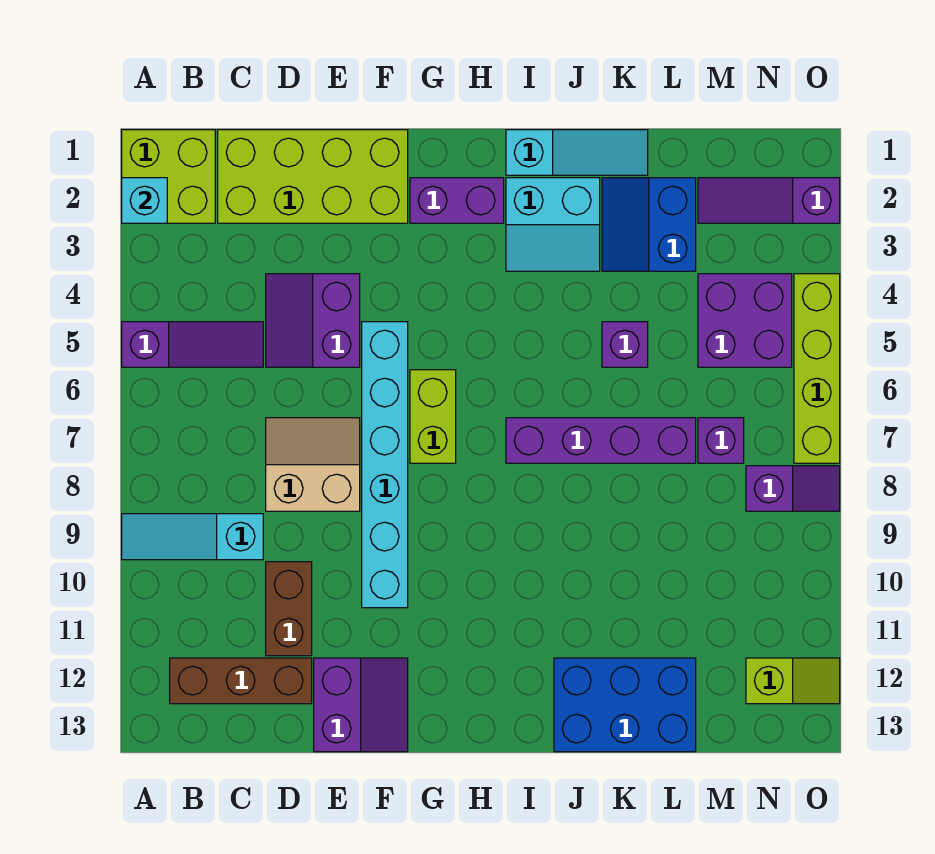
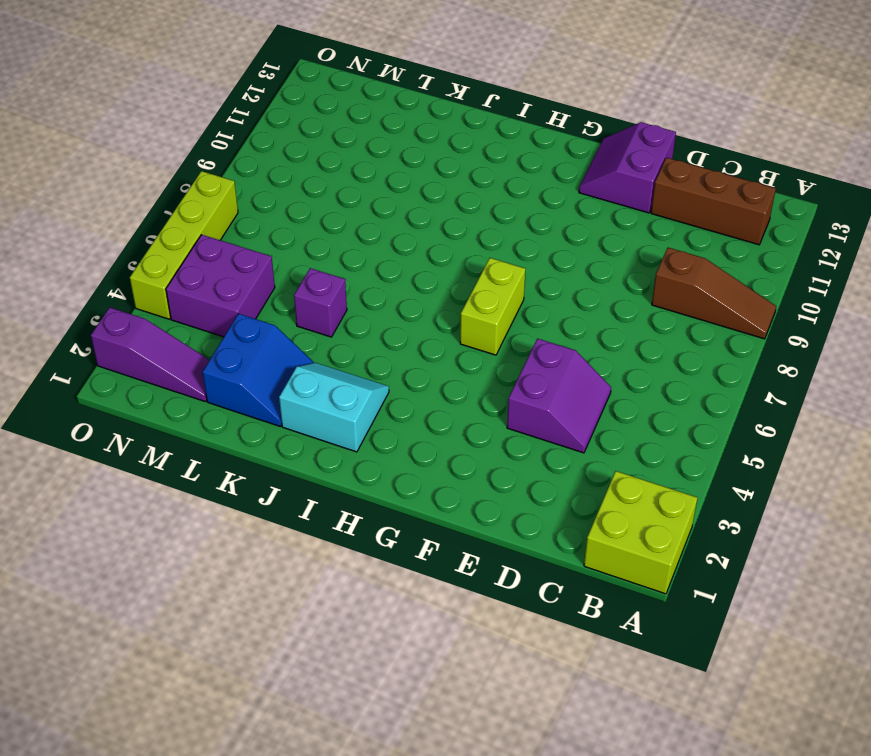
brown slope A9:C9 level 1 top C -> cyan slope A9:C9 level 1 top C
none -> purple slope A5:C5 level 1 top A
none -> lime brick C1:F2 level 1
none -> tan slope D7:E8 level 1 top 8

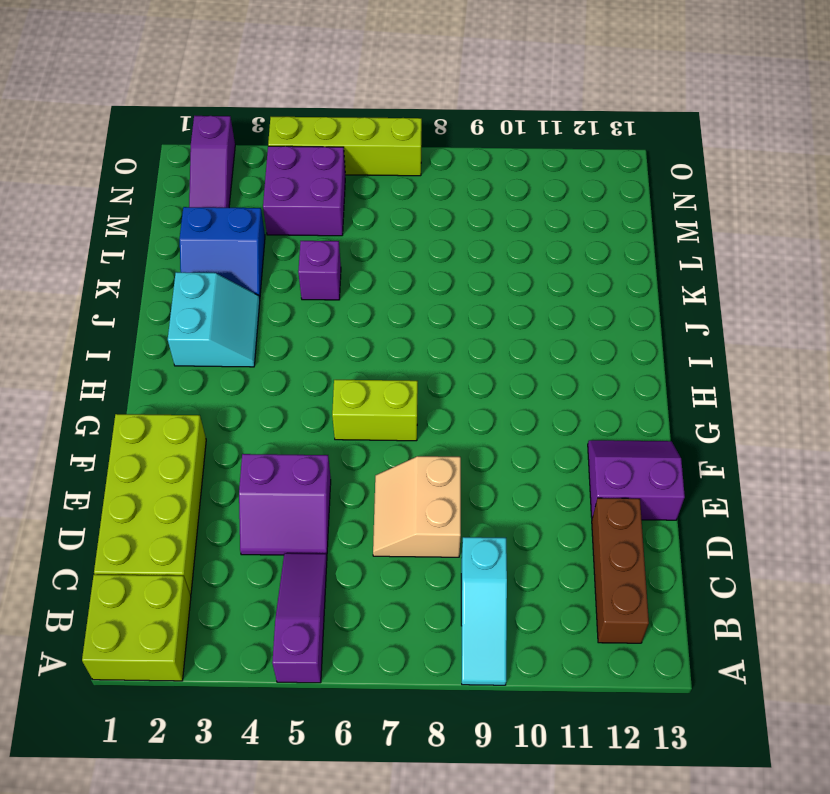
none -> brown brick D10:D11 level 1
none -> cyan brick F5:F10 level 1
none -> purple brick G2:H2 level 1

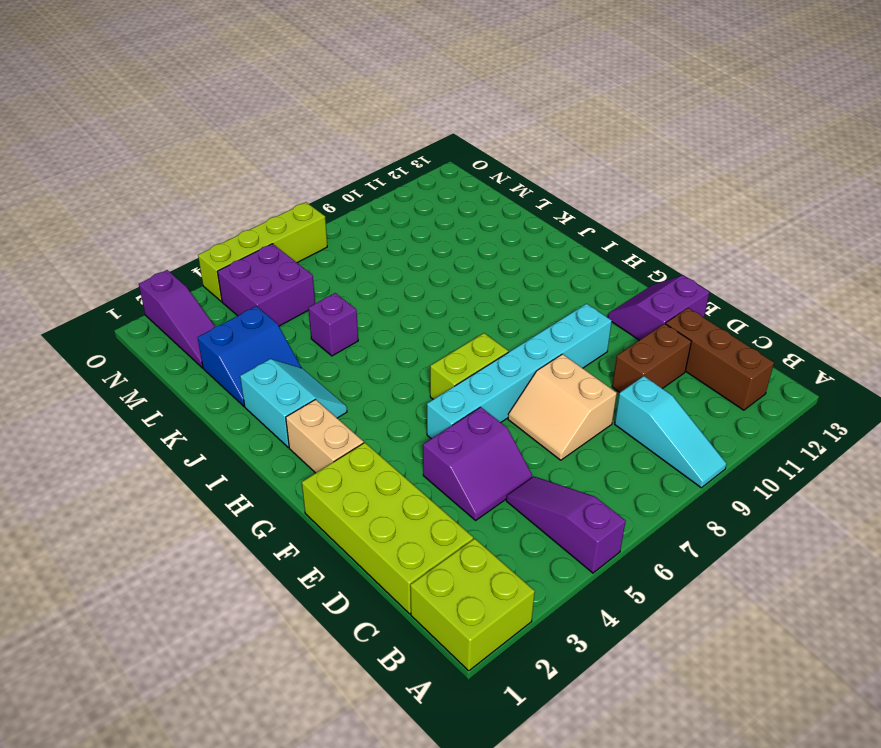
tan brick G2:H2 level 1 -> purple brick G2:H2 level 1
none -> cyan slope I1:K1 level 1 top I
none -> purple brick I7:L7 level 1
none -> blue brick J12:L13 level 1

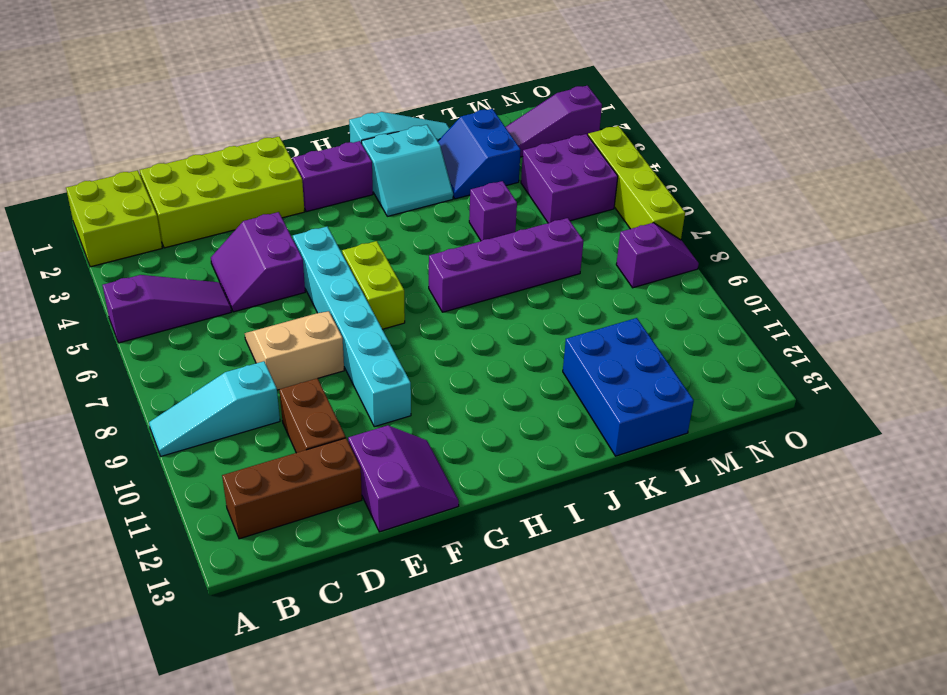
blue brick K11:L13 level 1 -> blue brick J12:L13 level 1
none -> purple brick M7 level 1
none -> lime slope N12:O12 level 1 top N
none -> cyan brick A2 level 2

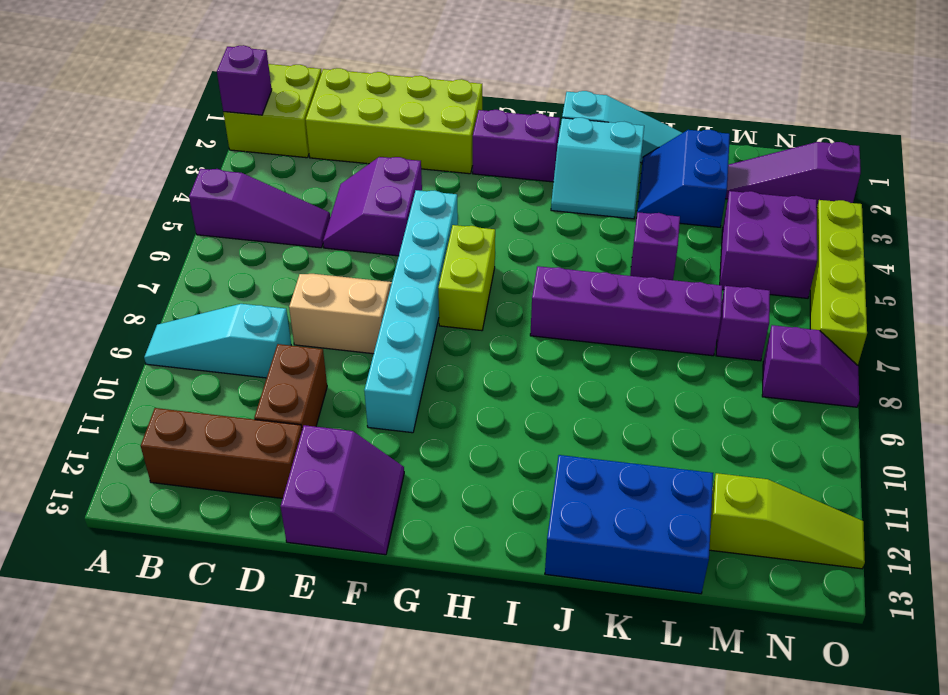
purple brick A2 level 2 -> cyan brick A2 level 2
lime slope M12:O12 level 1 top M -> lime slope N12:O12 level 1 top N

